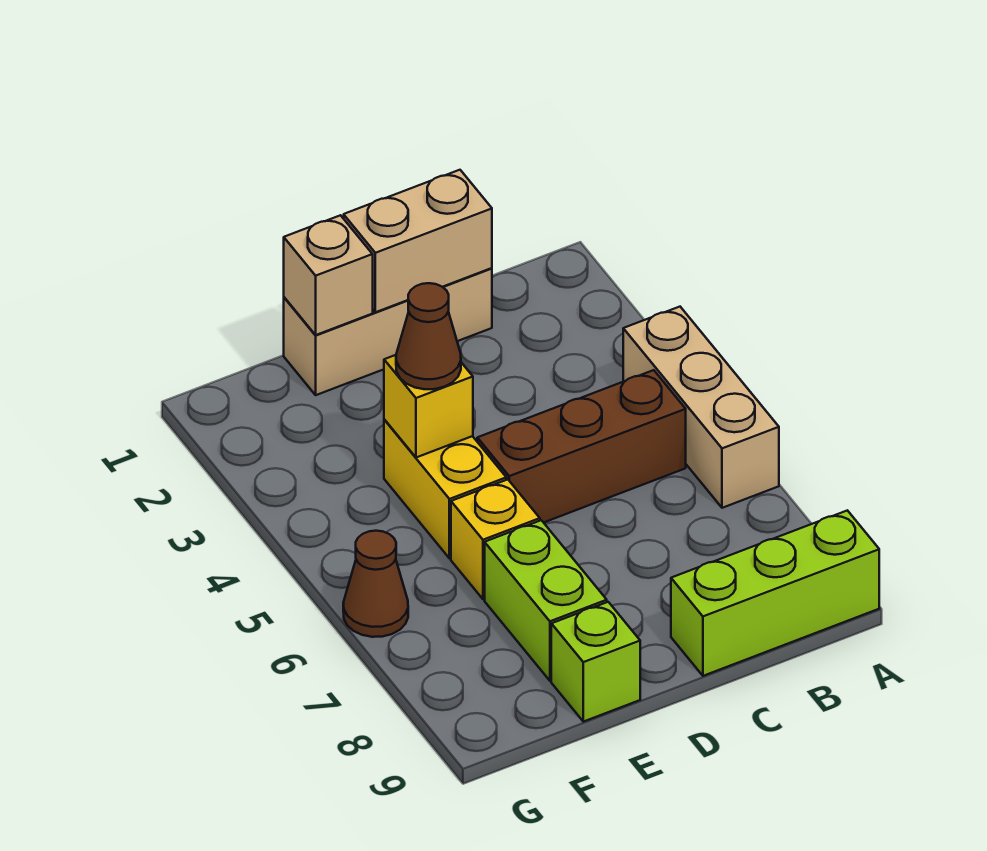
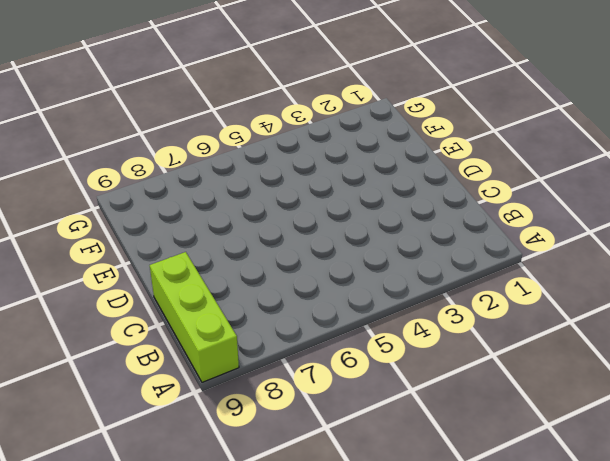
none -> tan brick A4:A6 level 1
none -> brown brick B5:D5 level 1
none -> tan brick C1:E1 level 1

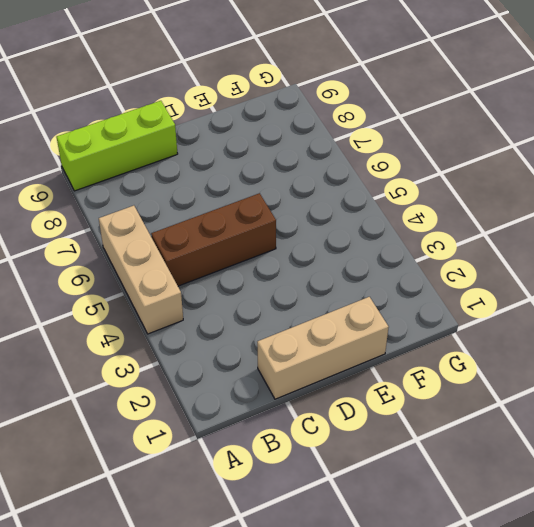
none -> yellow brick E4:E5 level 1
none -> yellow brick E6 level 1
none -> lime brick E7:E8 level 1

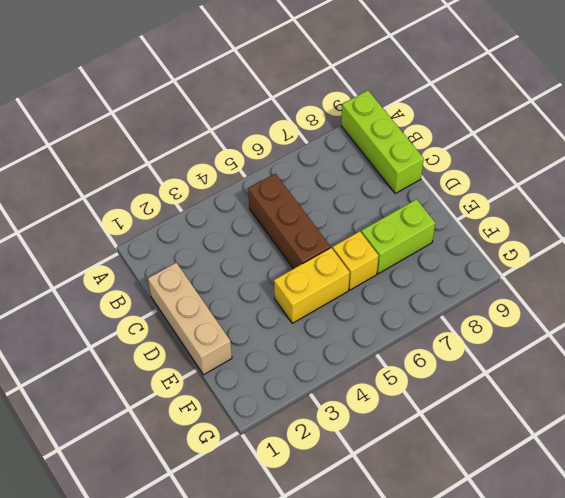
none -> tan brick A4:A6 level 1
none -> lime brick E9 level 1
none -> brown cone G6 level 1

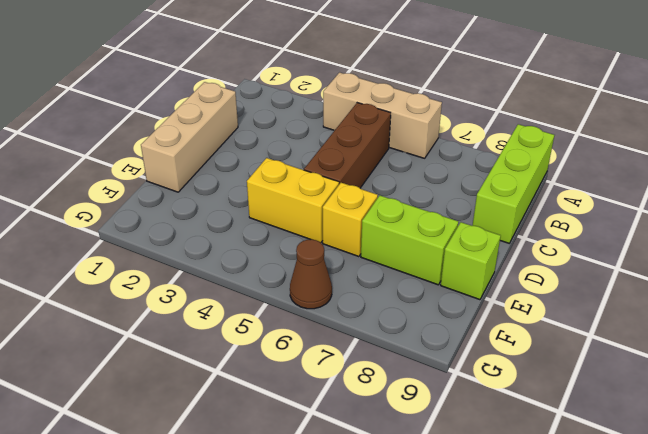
none -> tan brick C1:D1 level 2
none -> tan brick E1 level 2
none -> yellow brick E4 level 2

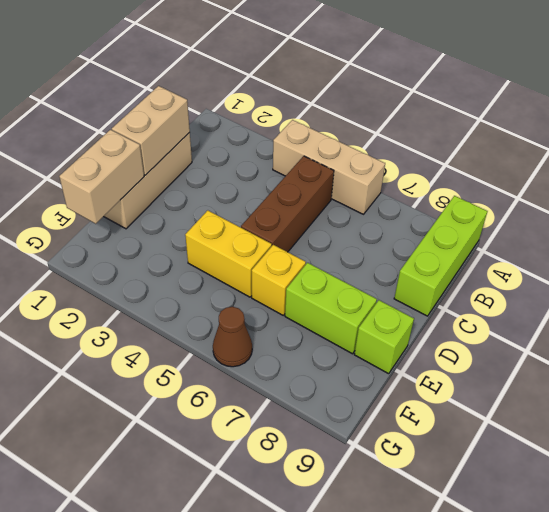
tan brick E1:F1 level 2 -> tan brick E1 level 2
none -> yellow brick E4 level 2
none -> brown cone E4 level 3

